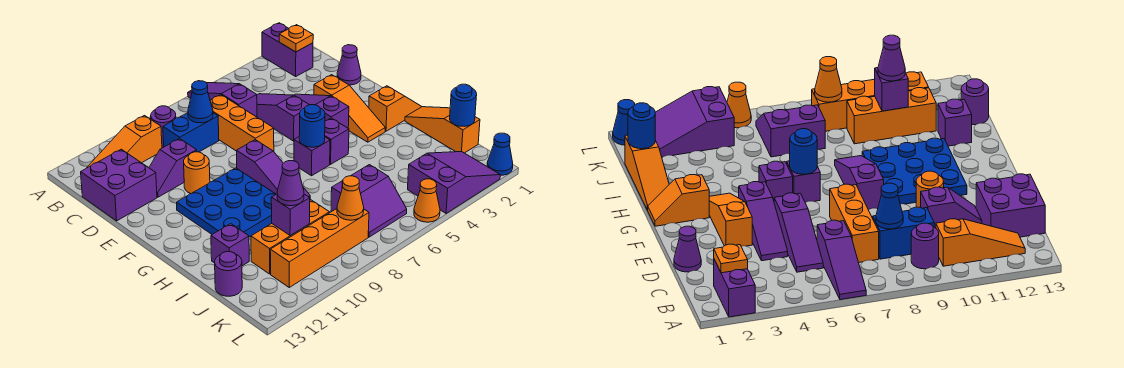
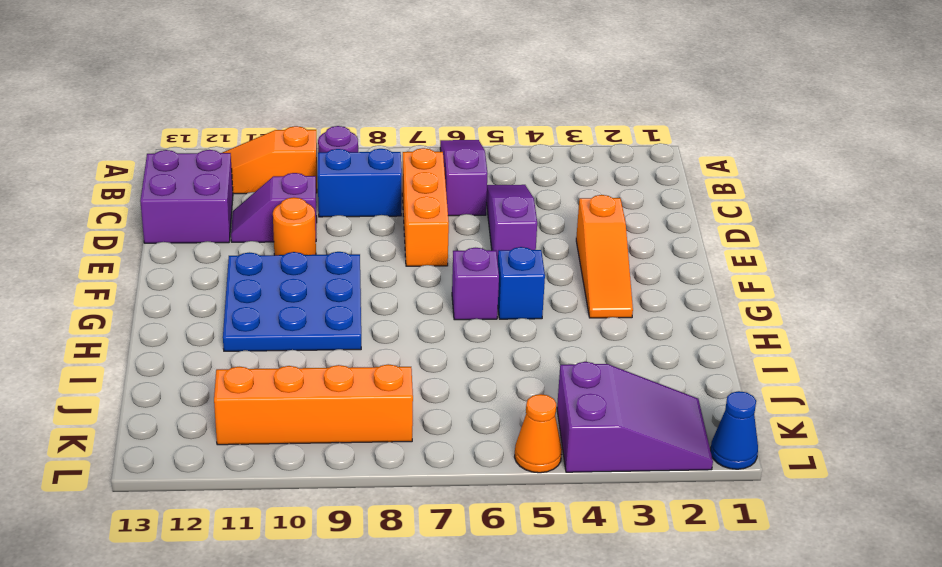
blue brick G5 level 1 -> purple brick G5 level 1
none -> purple brick A2:B2 level 1
none -> purple cone D1 level 1
none -> purple slope D4:F4 level 1 top F
none -> purple slope F8:H8 level 1 top F

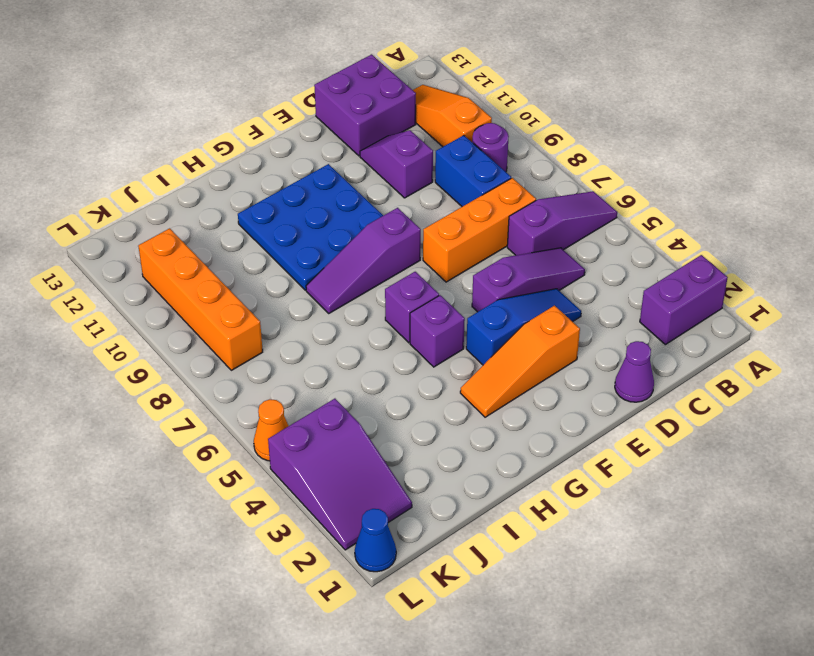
blue slope D4:F4 level 1 top F -> purple slope D4:F4 level 1 top F
none -> orange round brick E10 level 1
none -> orange slope G1:G2 level 1 top 2
none -> orange slope H1:J1 level 1 top J
none -> purple brick I12 level 1

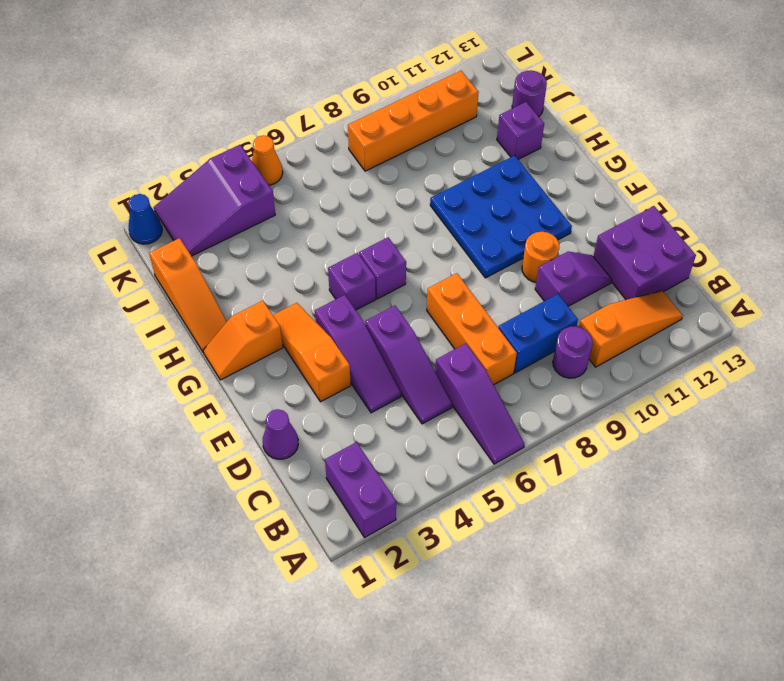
none -> purple slope F8:H8 level 1 top F
none -> purple slope J6:K7 level 1 top J
none -> orange brick J9:J11 level 1
none -> orange plate B2 level 2

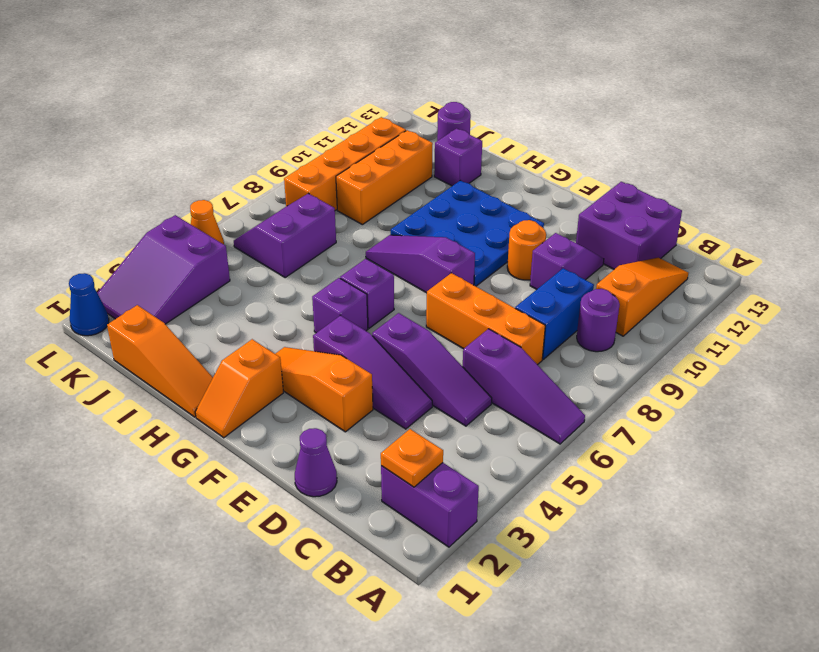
none -> blue cone C8 level 2
none -> blue round brick G6 level 2
none -> blue round brick J1 level 2
none -> purple brick J10 level 2

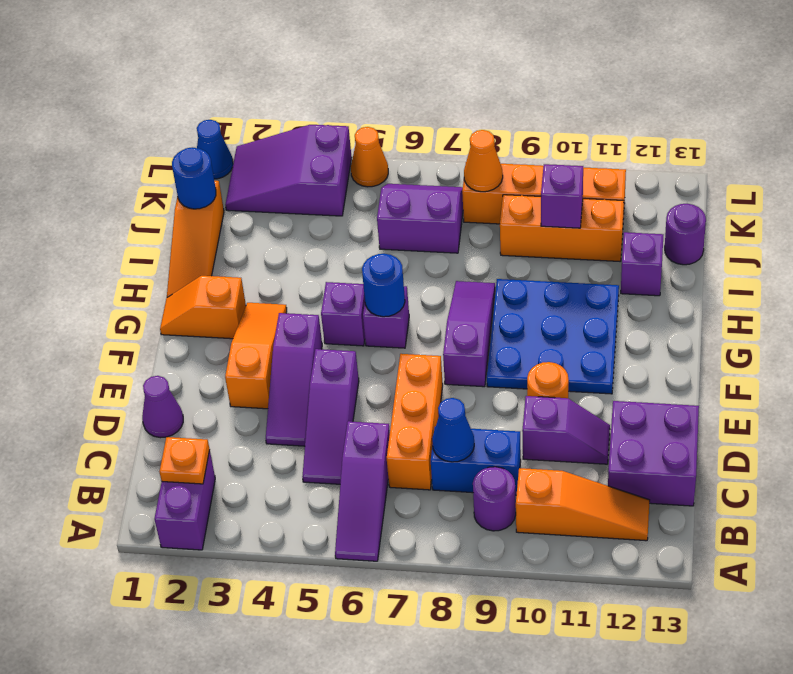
none -> purple cone J10 level 3

